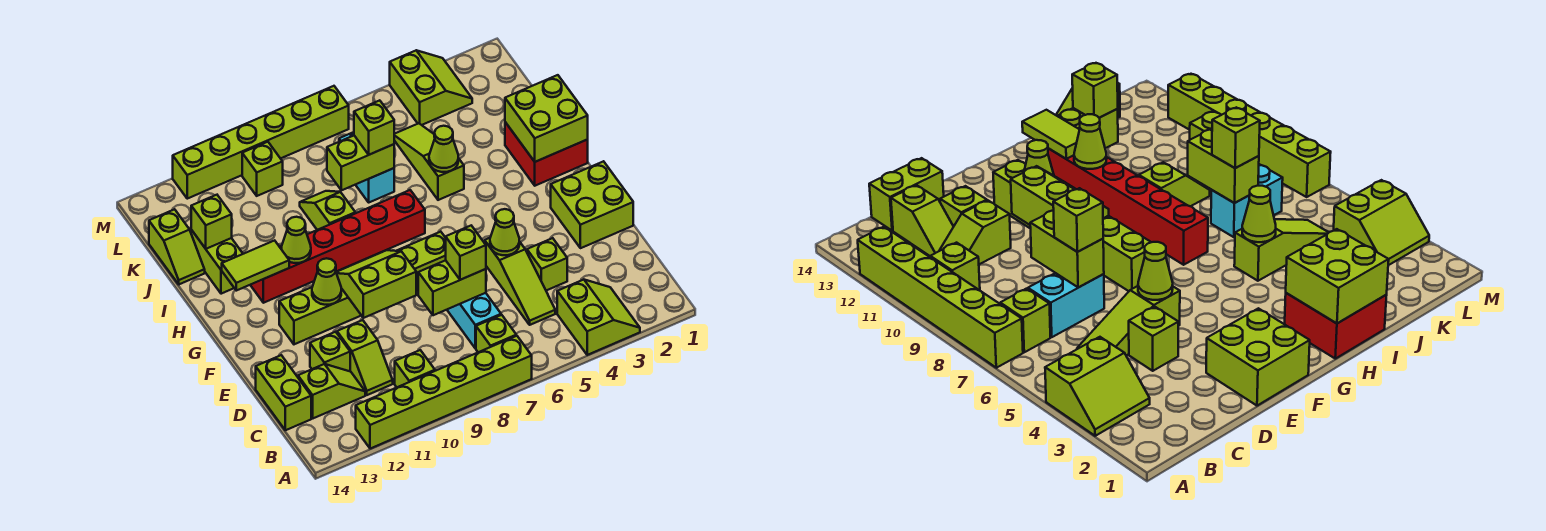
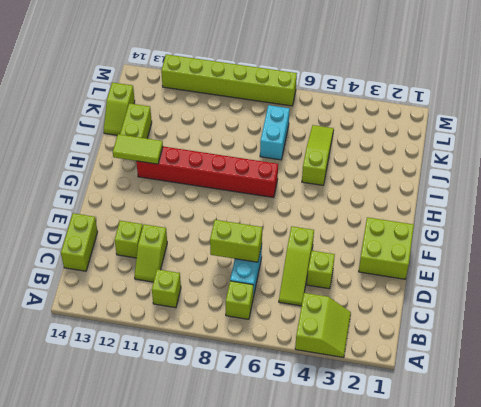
none -> lime brick A7:A12 level 1
none -> lime slope C12:C13 level 1 top 13
none -> lime brick F7:F12 level 1
none -> red brick H1:I2 level 1

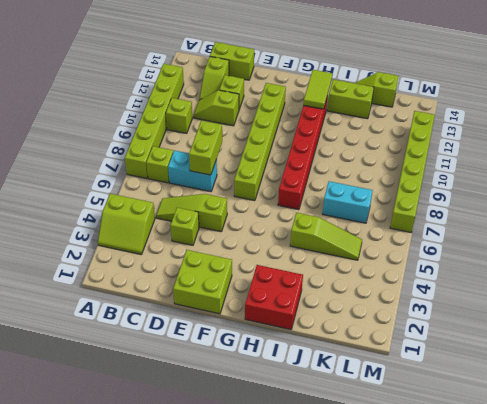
none -> lime slope I9:J9 level 1 top I
none -> lime slope L3:M4 level 1 top 4
none -> lime brick L10 level 1
none -> lime cone E5 level 2

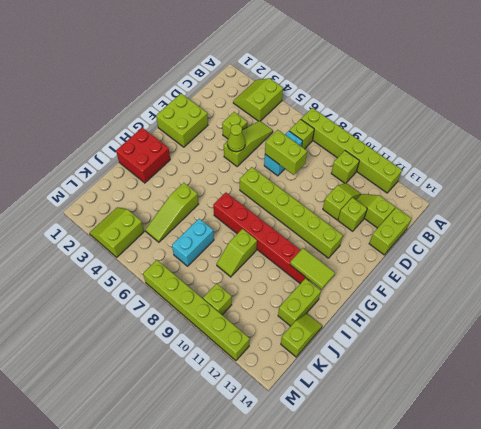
none -> lime slope E9:F10 level 2 top E
none -> lime cone F11 level 2
none -> lime brick H1:I2 level 2
none -> lime cone H11 level 2

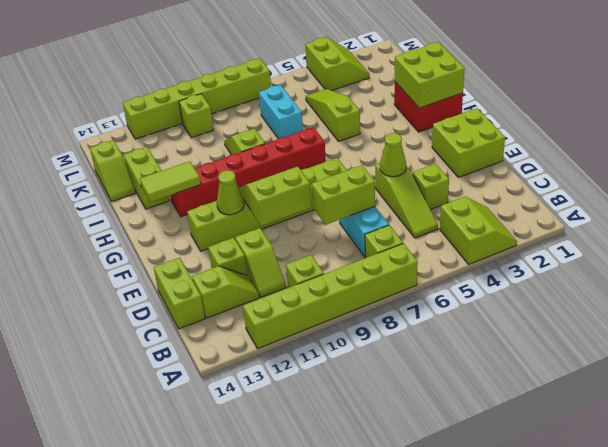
none -> lime cone H11 level 2
none -> lime cone I5 level 2
none -> lime brick J7:J8 level 2
none -> lime brick J13 level 2

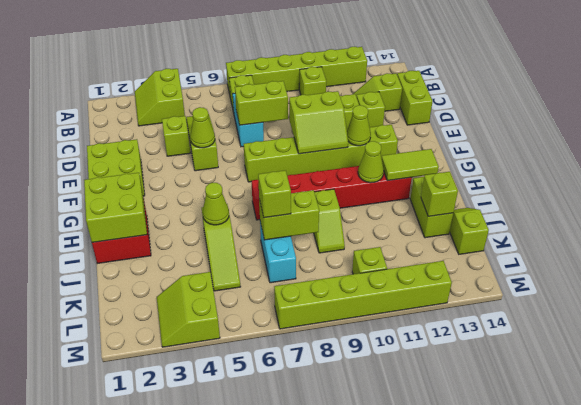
none -> lime brick D7 level 3

